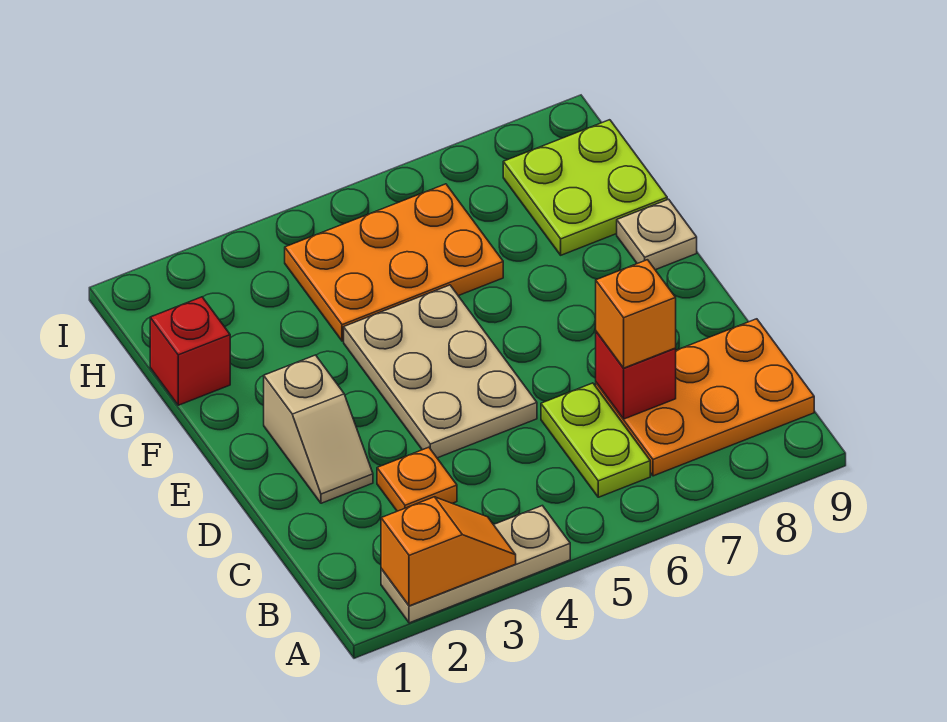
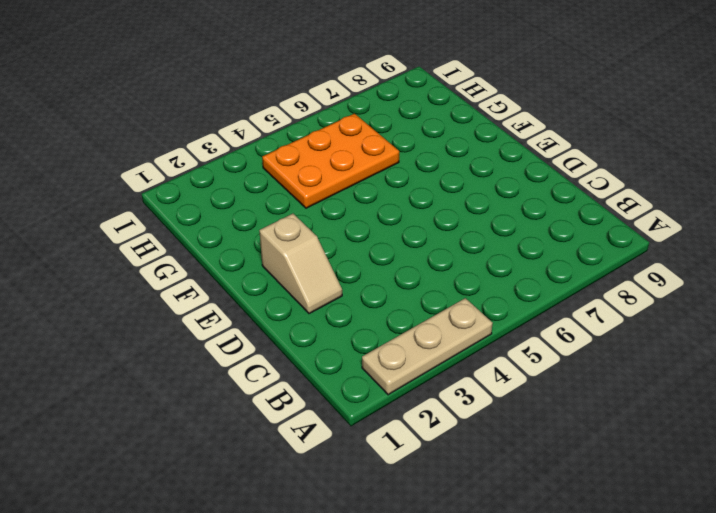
none -> lime plate B6:C6 level 1
none -> orange plate B7:C9 level 1
none -> orange plate C3 level 1

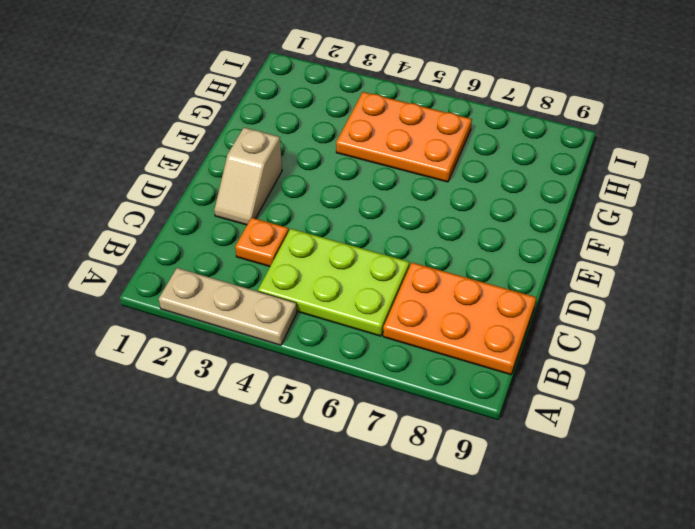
lime plate B4:C6 level 1 -> lime plate B6:C6 level 1
none -> tan plate D4:F5 level 1
none -> tan plate F9 level 1
none -> red brick G1 level 1

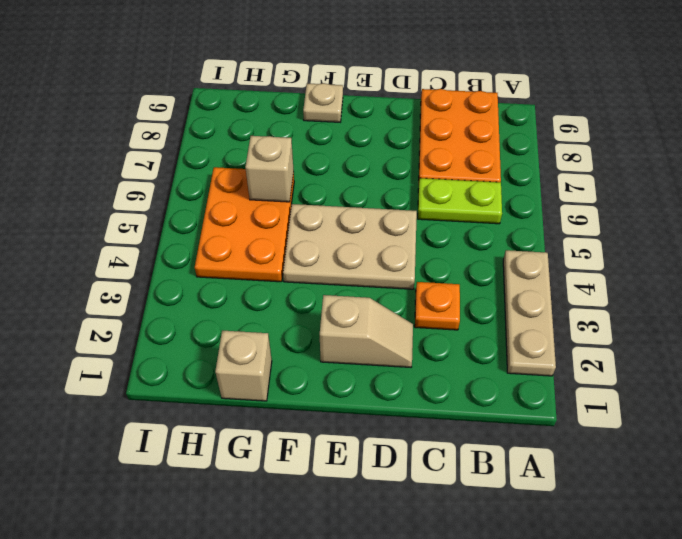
tan brick G1 level 1 -> red brick G1 level 1
tan brick G6 level 2 -> none
none -> lime plate G8:H9 level 1
none -> orange slope A2:A3 level 2 top 2
none -> red brick C7 level 2

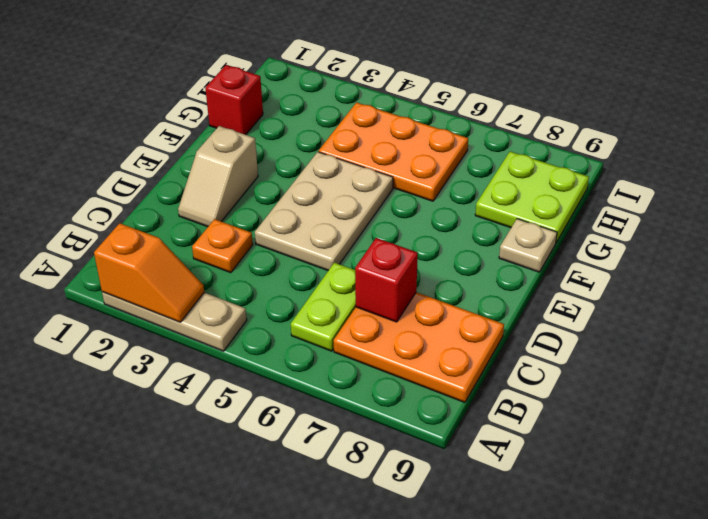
none -> orange brick C7 level 3

